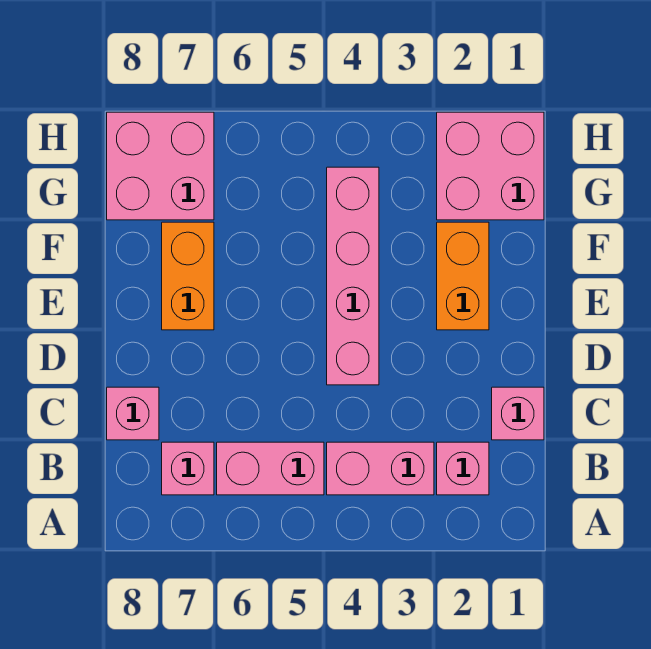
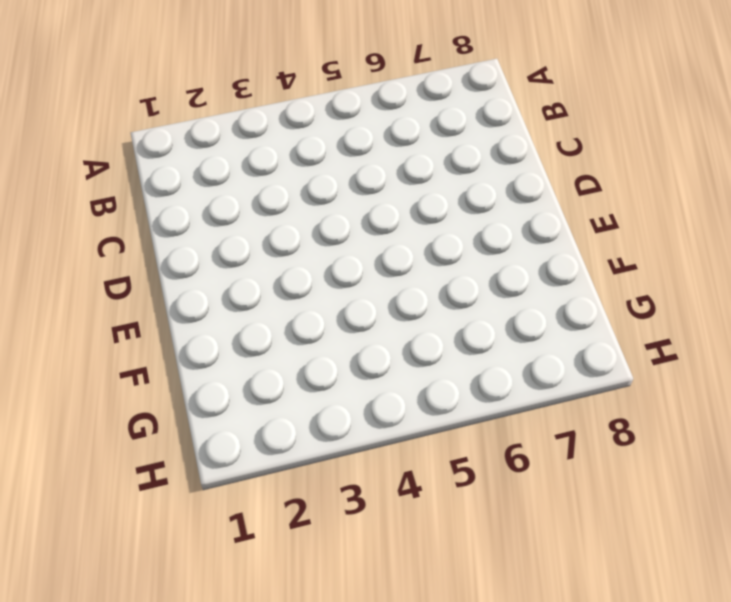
none -> pink brick B2 level 1
none -> pink brick B3:B4 level 1

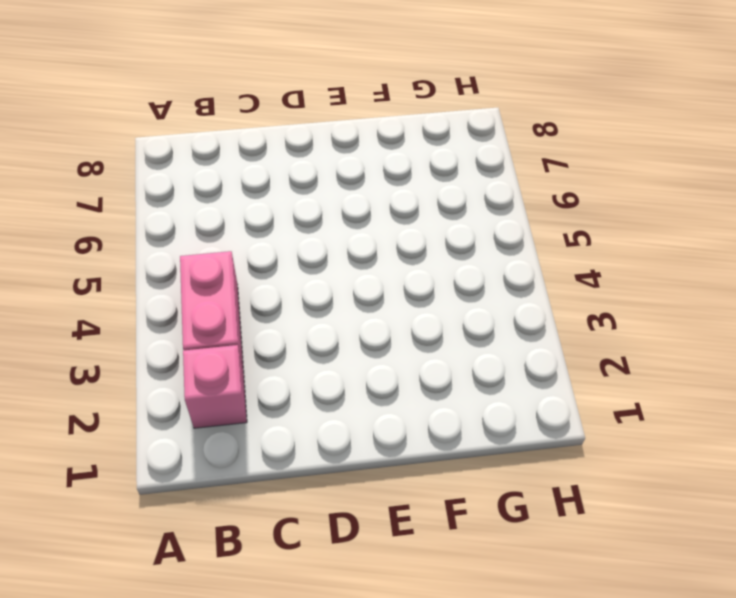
none -> pink brick B5:B6 level 1
none -> pink brick B7 level 1

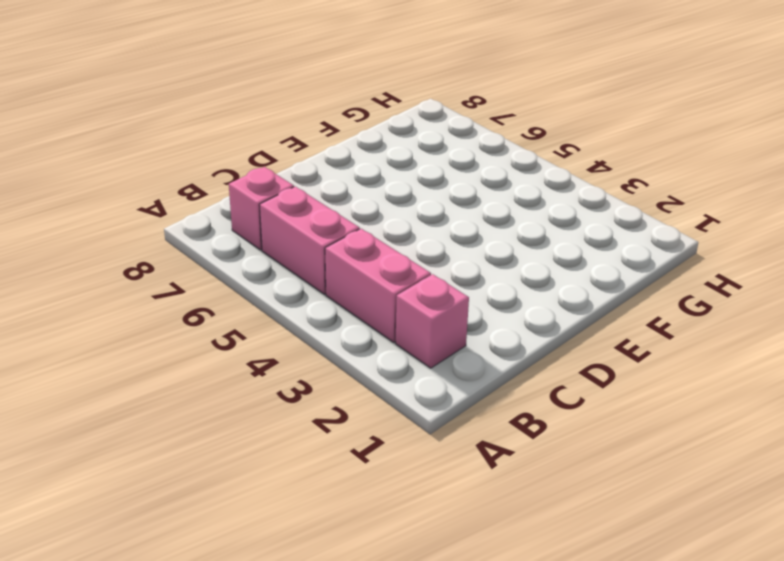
none -> pink brick C1 level 1
none -> pink brick C8 level 1

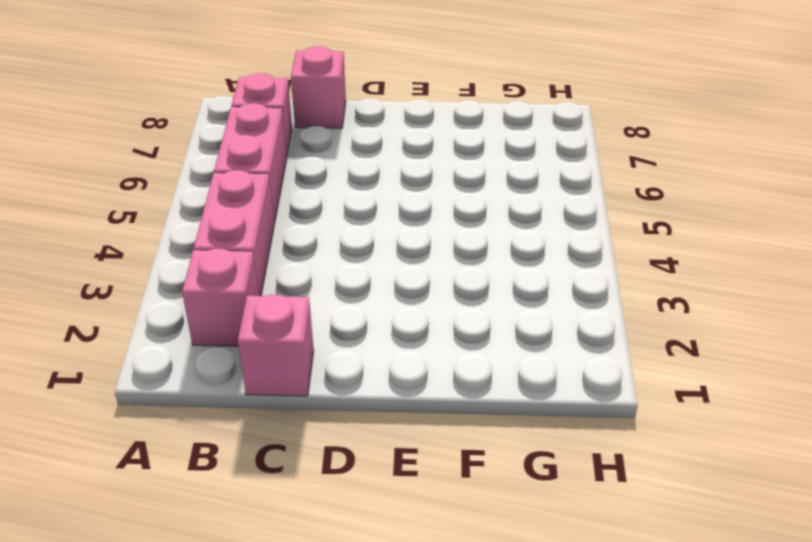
none -> pink brick D4:G4 level 1
none -> orange brick E2:F2 level 1

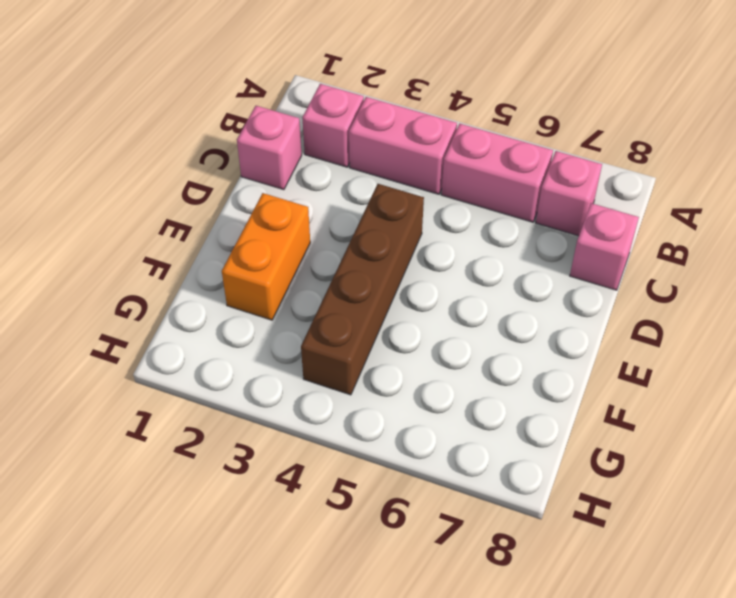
brown brick D4:G4 level 1 -> pink brick D4:G4 level 1
none -> orange brick E7:F7 level 1
none -> pink brick G1:H2 level 1

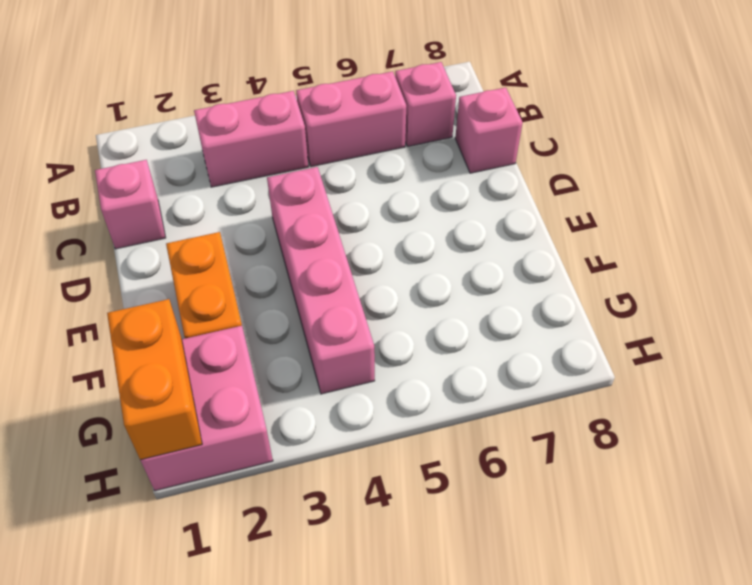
orange brick G1:H1 level 2 -> orange brick E7:F7 level 1
none -> pink brick B2 level 1
none -> pink brick G7:H8 level 1

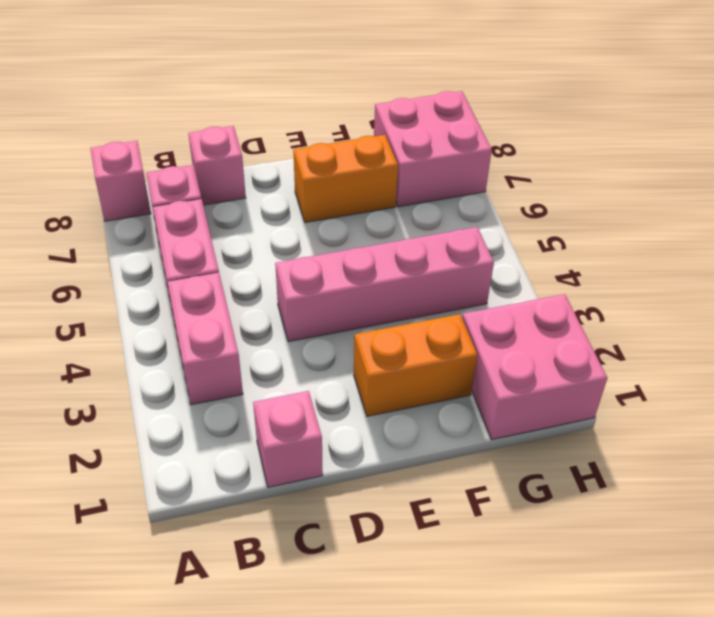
pink brick A8 level 1 -> pink brick B2 level 1

